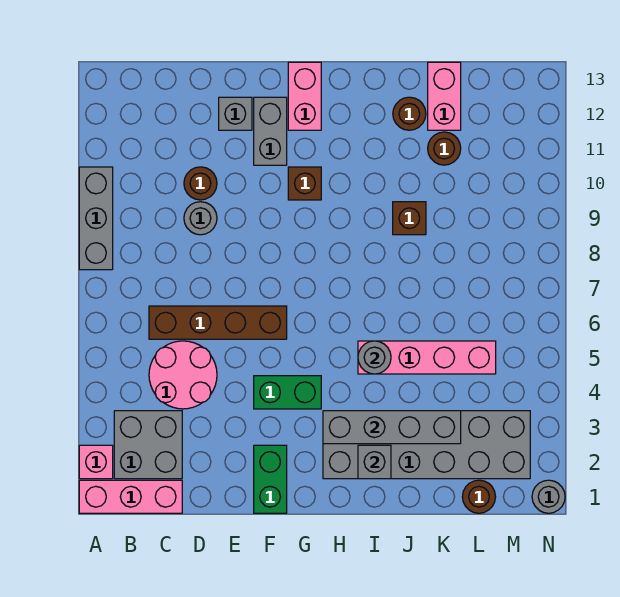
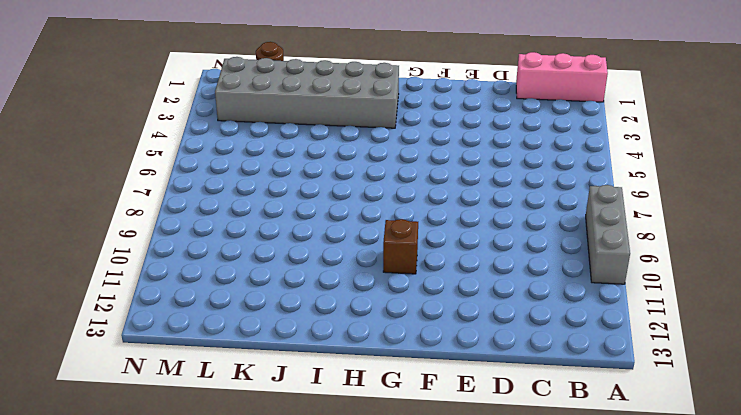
none -> pink brick A2 level 1
none -> grey brick B2:C3 level 1
none -> pink round brick C4:D5 level 1

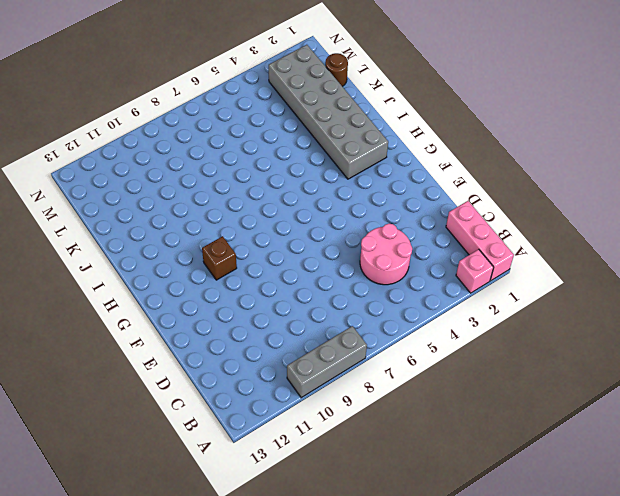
none -> grey brick B2:C3 level 1
none -> brown brick C6:F6 level 1
none -> grey round brick D9 level 1

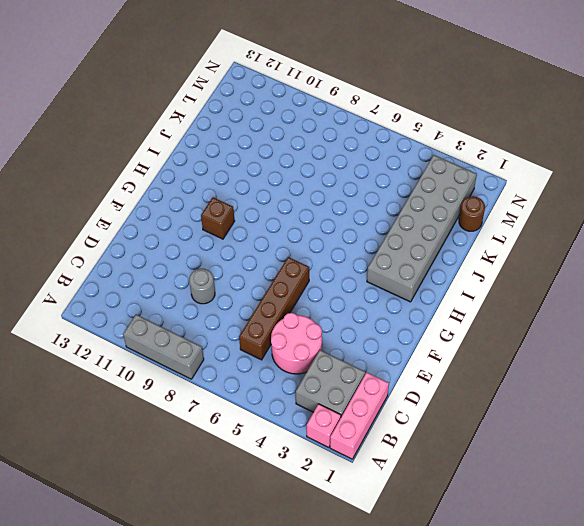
none -> brown round brick D10 level 1
none -> grey brick E12 level 1
none -> green brick F1:F2 level 1

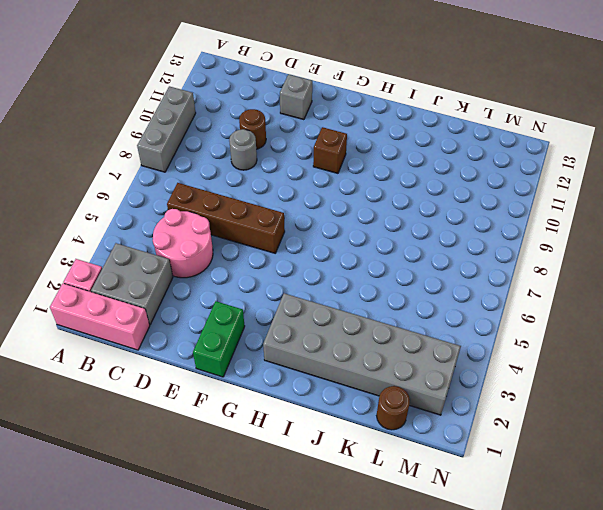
none -> green brick F4:G4 level 1
none -> grey brick F11:F12 level 1
none -> pink brick G12:G13 level 1

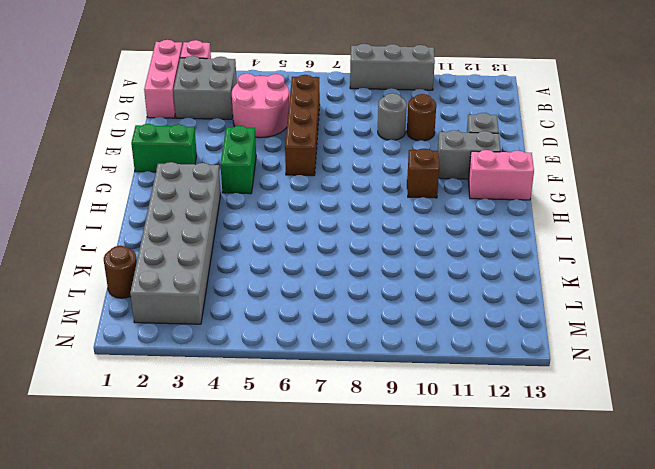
none -> pink brick I5:L5 level 1
none -> brown brick J9 level 1
none -> brown round brick J12 level 1

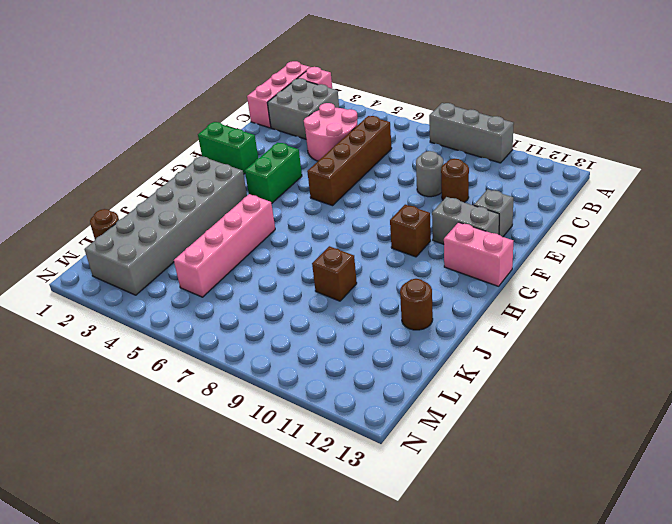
none -> brown round brick K11 level 1
none -> pink brick K12:K13 level 1
none -> grey round brick N1 level 1

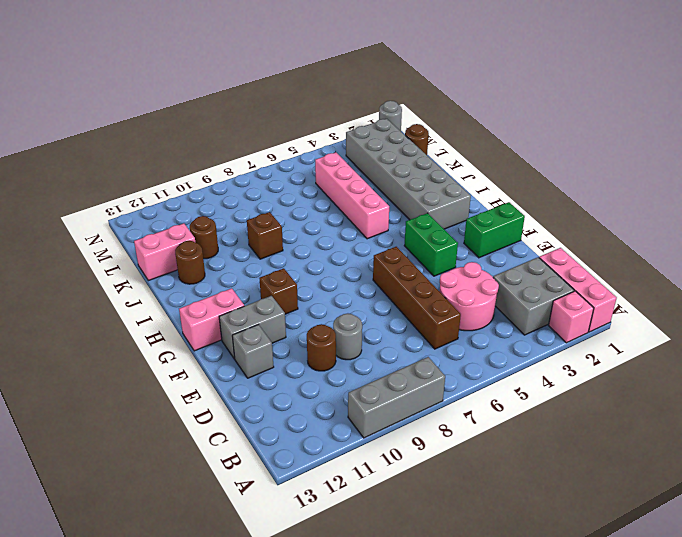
none -> grey brick H3:K3 level 2
none -> grey brick I2 level 2
none -> grey round brick I5 level 2

